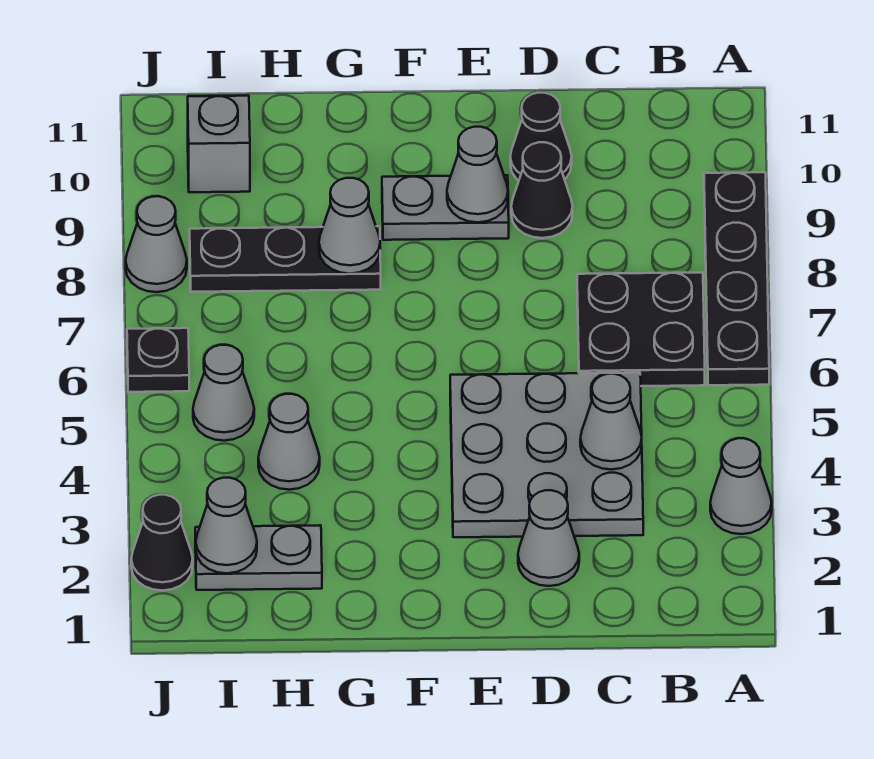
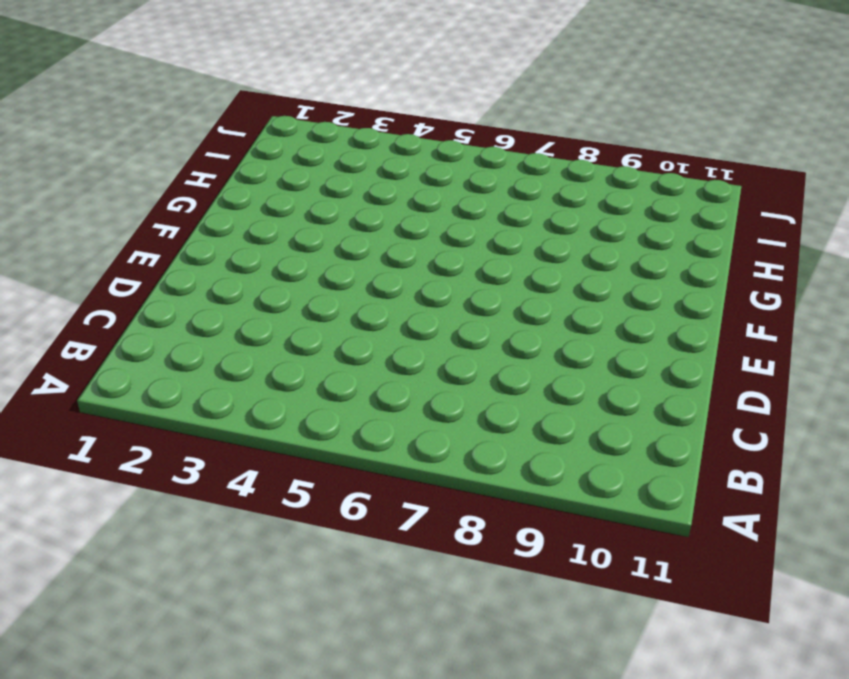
none -> grey cone A3 level 1
none -> black plate A6:A9 level 1
none -> black plate B6:C7 level 1

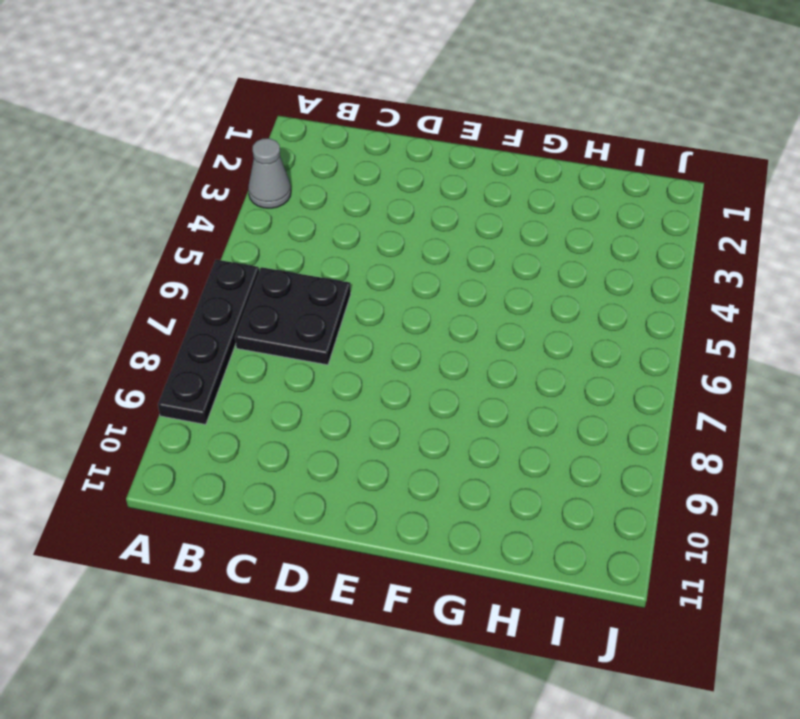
none -> grey plate C3:E5 level 1
none -> grey cone D2 level 1
none -> black cone D9 level 1

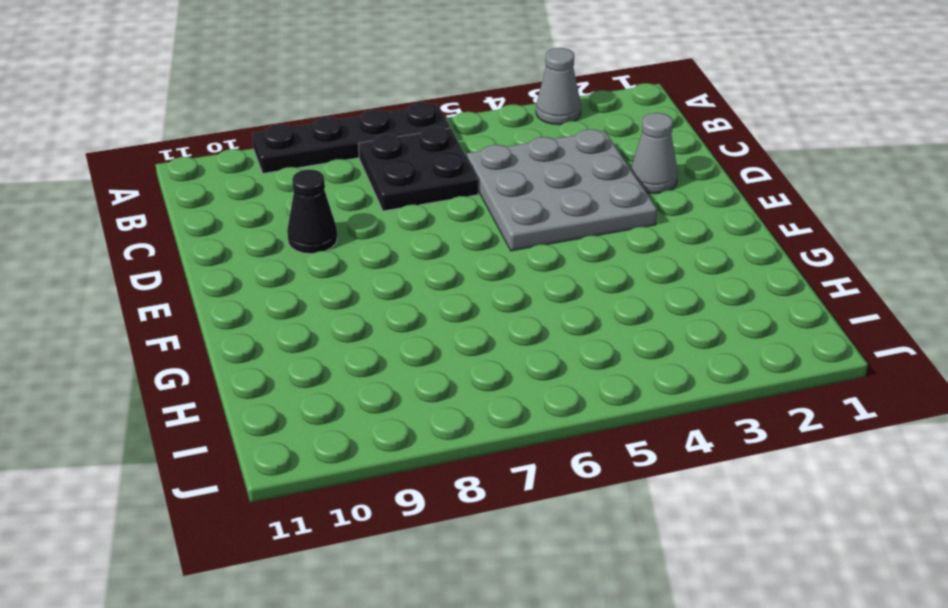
none -> black cone D10 level 1
none -> grey plate E9:F9 level 1
none -> black plate G8:I8 level 1

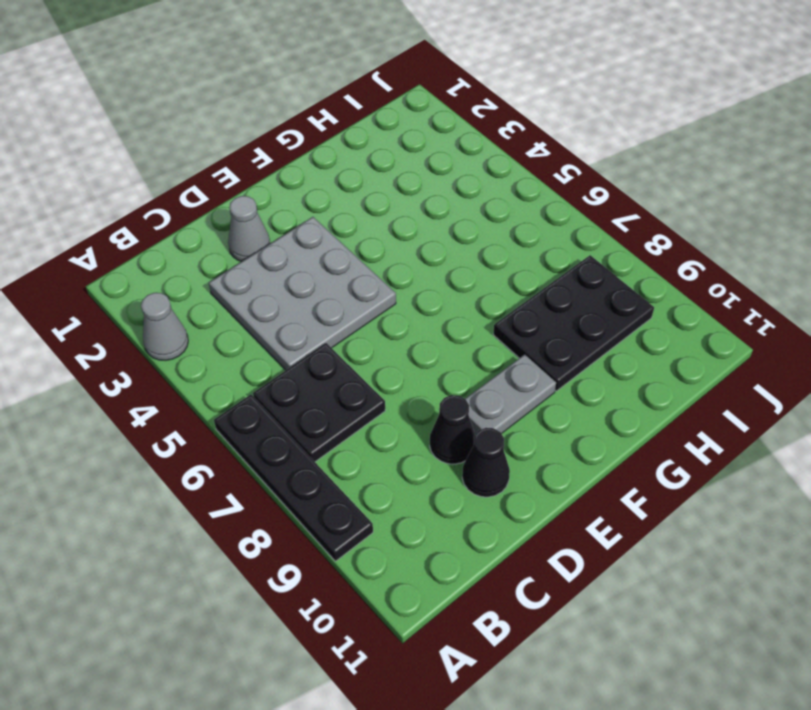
black plate G8:I9 level 1 -> black plate G8:I8 level 1
none -> grey plate H2:I2 level 1
none -> grey cone H4 level 1
none -> grey cone I5 level 1

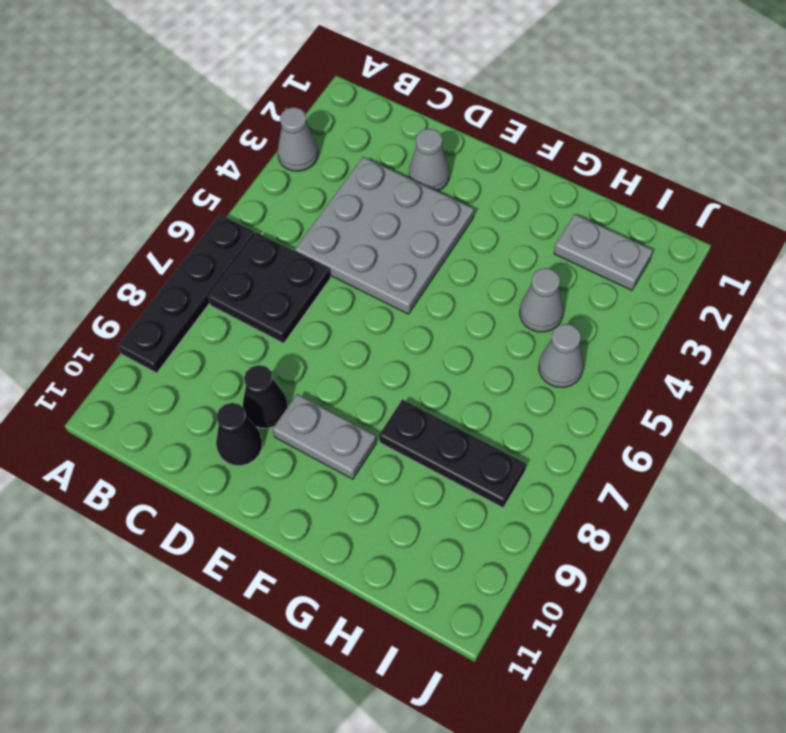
none -> grey brick I10 level 1
none -> black cone J2 level 1
none -> black plate J6 level 1

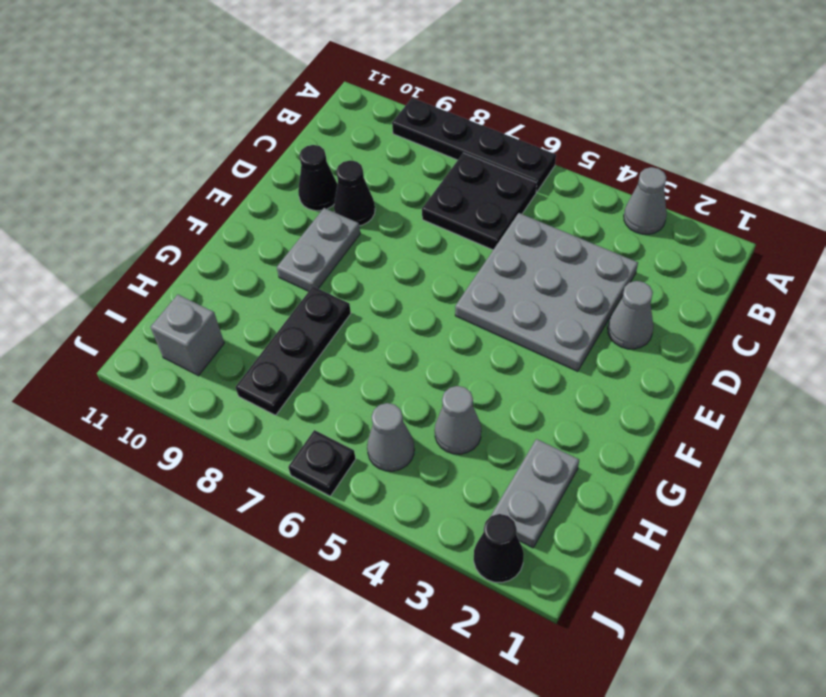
none -> grey cone J8 level 1
none -> grey cone C4 level 2
none -> grey cone E9 level 2

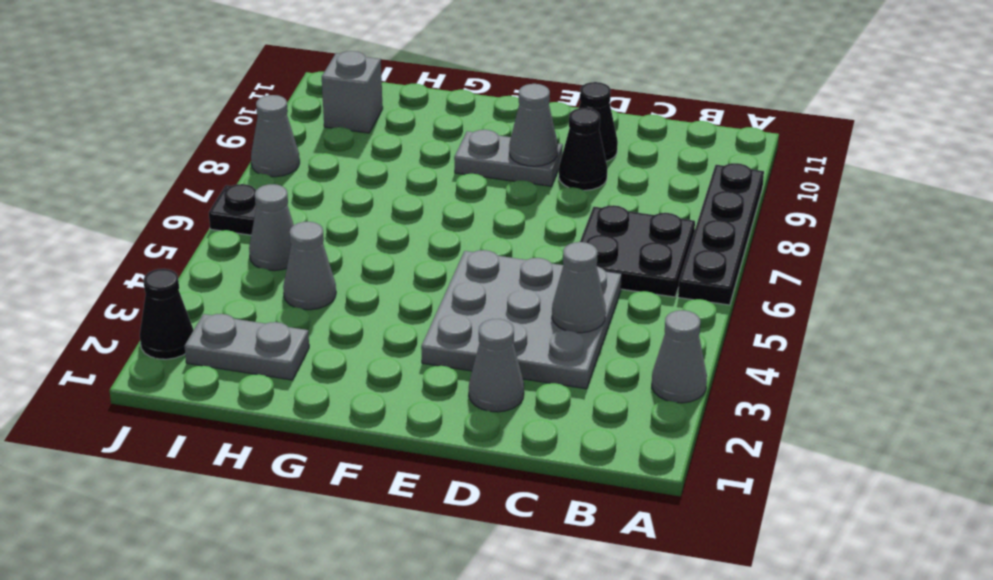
none -> black plate G8:I8 level 1
none -> grey cone G8 level 2
none -> grey cone I2 level 2

